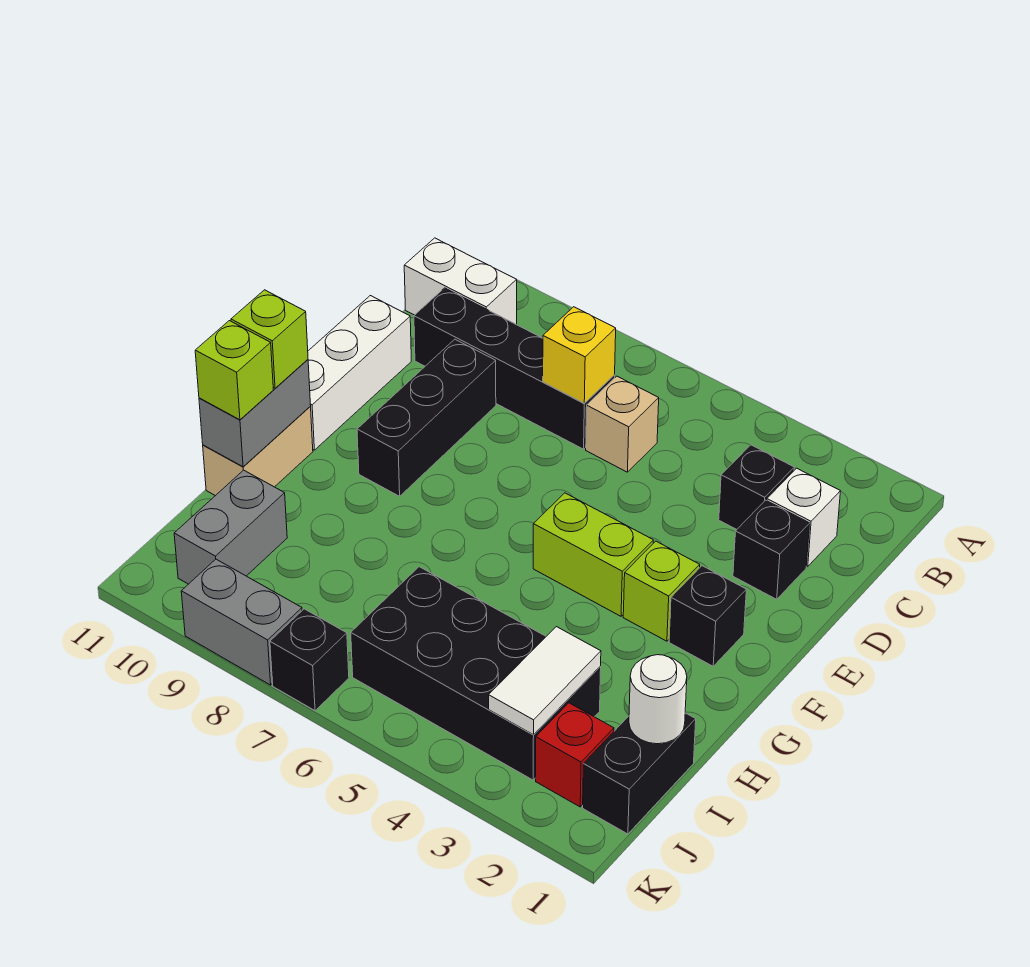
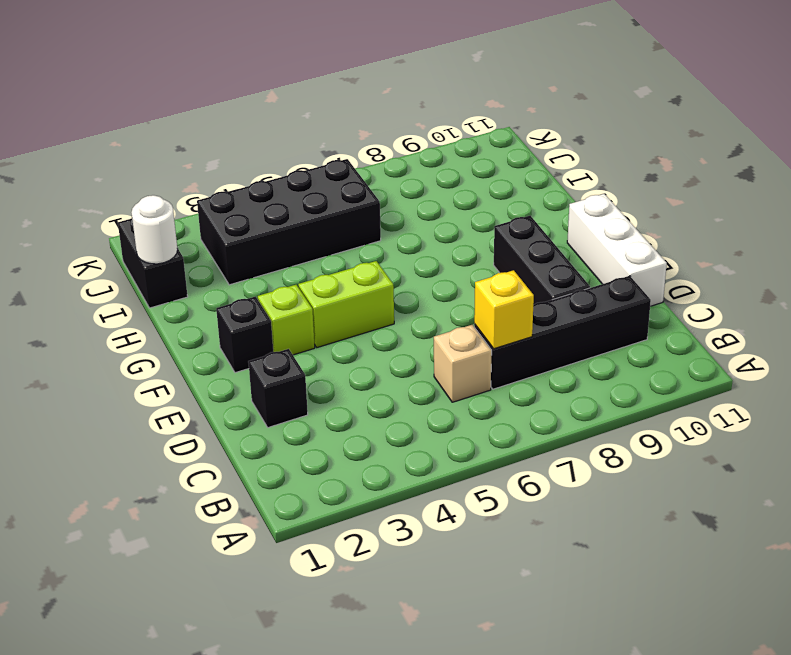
none -> white brick B10:B11 level 1
none -> white brick C2 level 1
none -> black brick C3 level 1

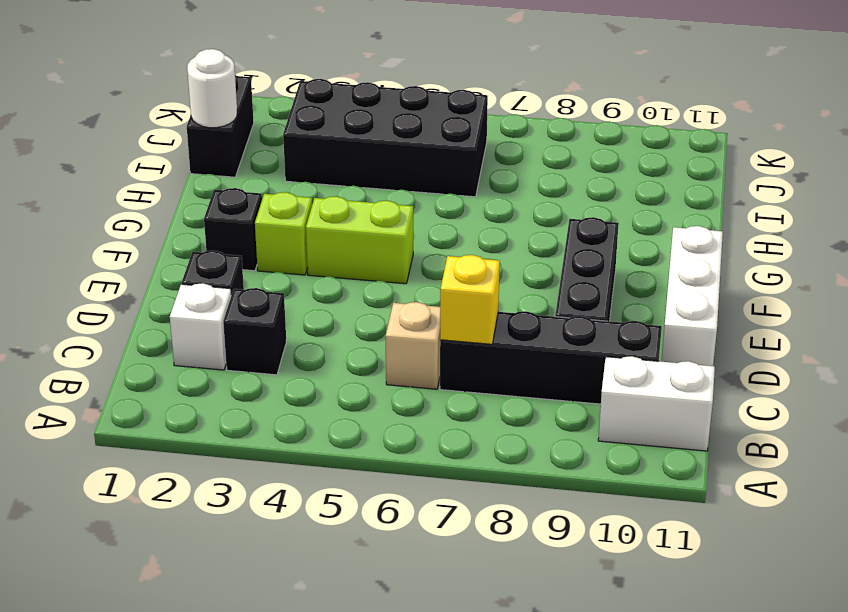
none -> tan brick G11:H11 level 1
none -> grey brick I10:J10 level 1
none -> red brick J2 level 1

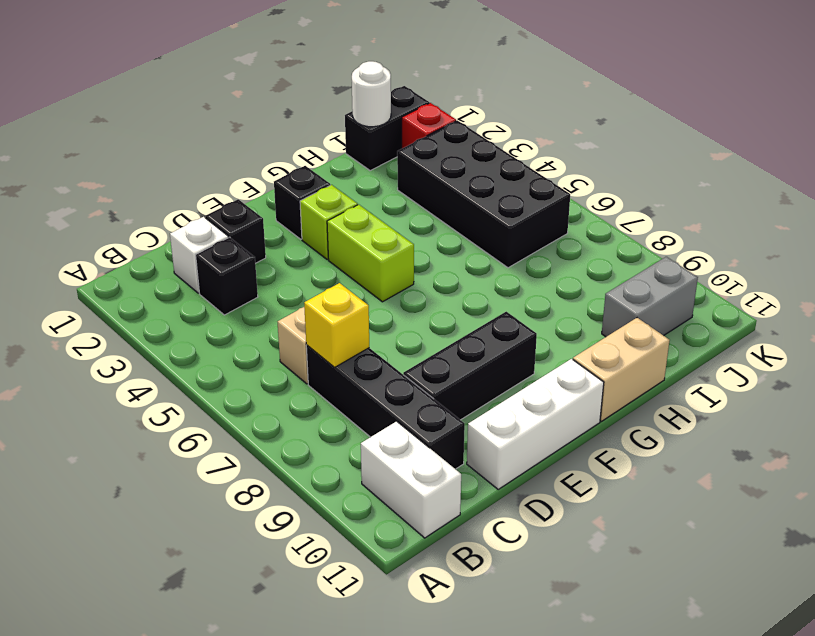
none -> black brick K7 level 1
none -> grey brick K8:K9 level 1
none -> grey brick G11:H11 level 2

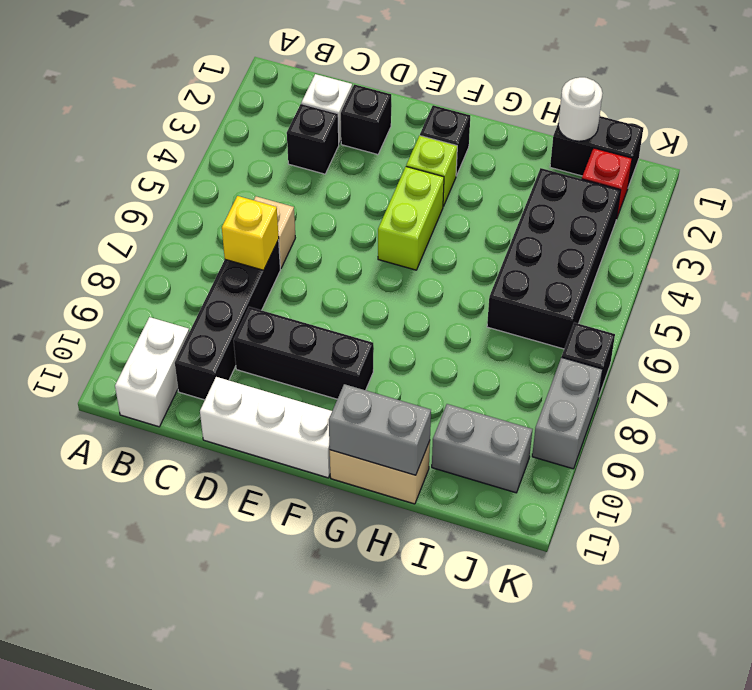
none -> white tile I3:J3 level 2
none -> lime brick G11 level 3
none -> lime brick H11 level 3

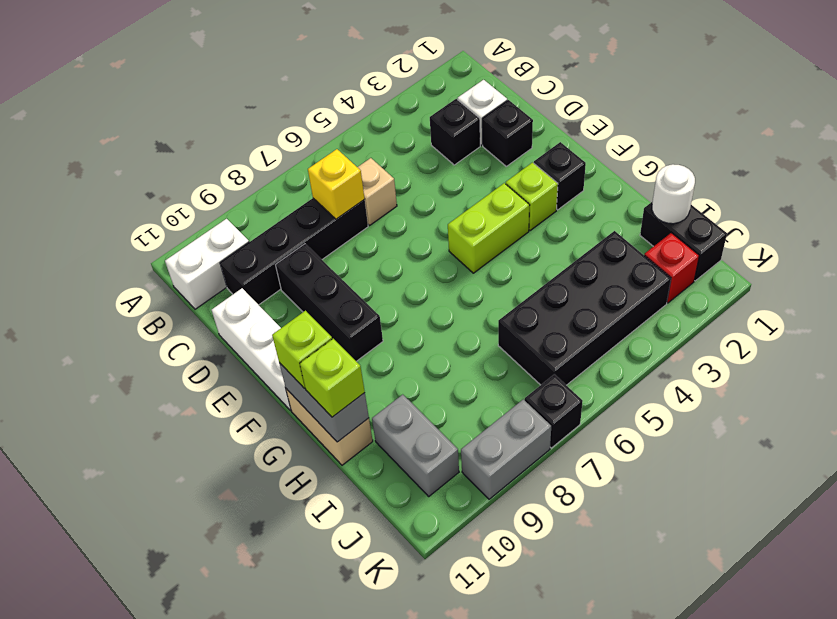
none -> white tile I3:J3 level 2

